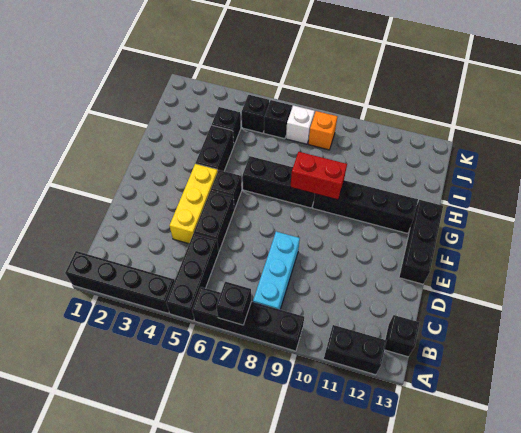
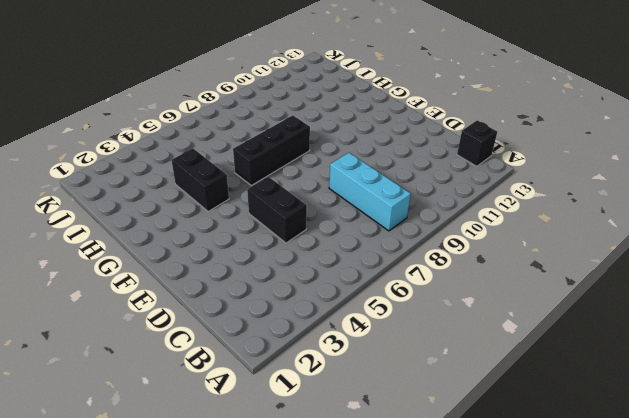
none -> black brick A1:A4 level 1
none -> black brick A5:C5 level 1
none -> black brick A6:A9 level 1

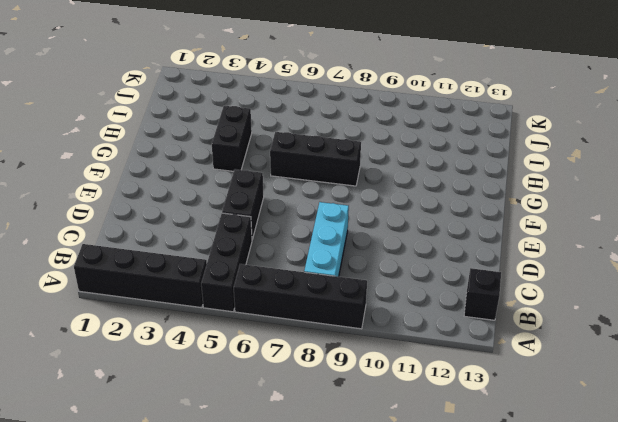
none -> black brick A11:A12 level 1
none -> yellow brick D4:F4 level 1
none -> black brick E13:G13 level 1

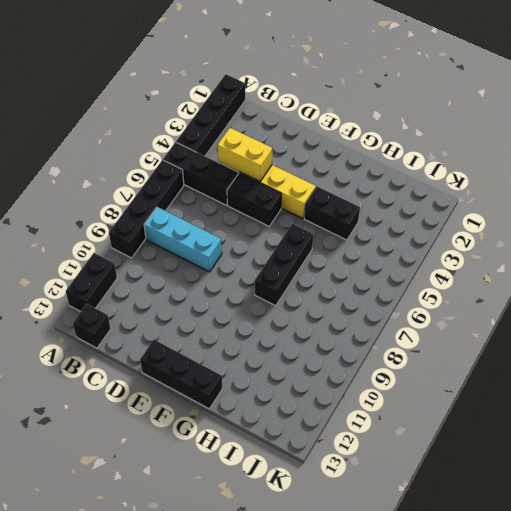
yellow brick C4:D4 level 2 -> none
none -> black brick F5 level 1
none -> black brick G9:G12 level 1
none -> black brick I4 level 1

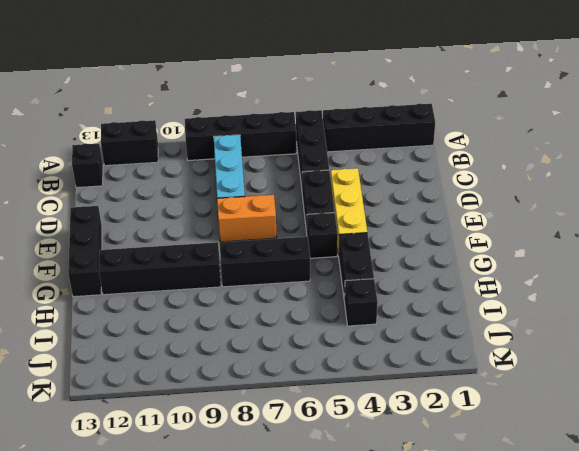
orange brick E7:E8 level 1 -> none
none -> black brick J5 level 1
none -> black brick J6 level 1
none -> white brick J7 level 1

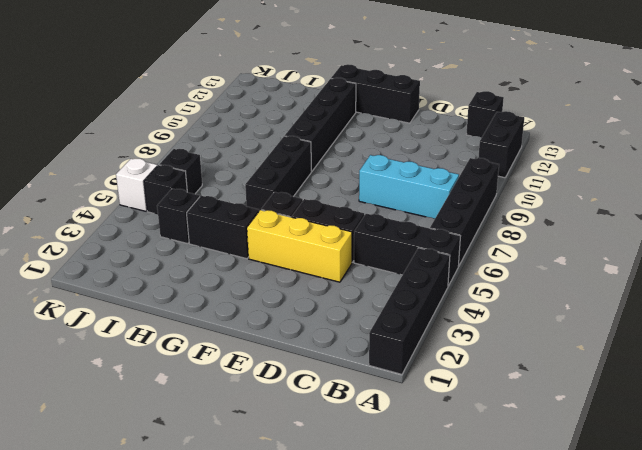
white brick K5 level 1 -> white brick J7 level 1
none -> orange brick J8 level 1
none -> black brick A7 level 2
none -> red brick G8:G9 level 2

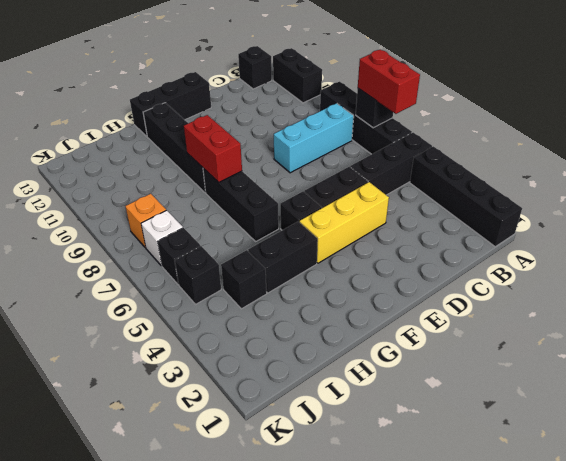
red brick A6:A7 level 3 -> none

